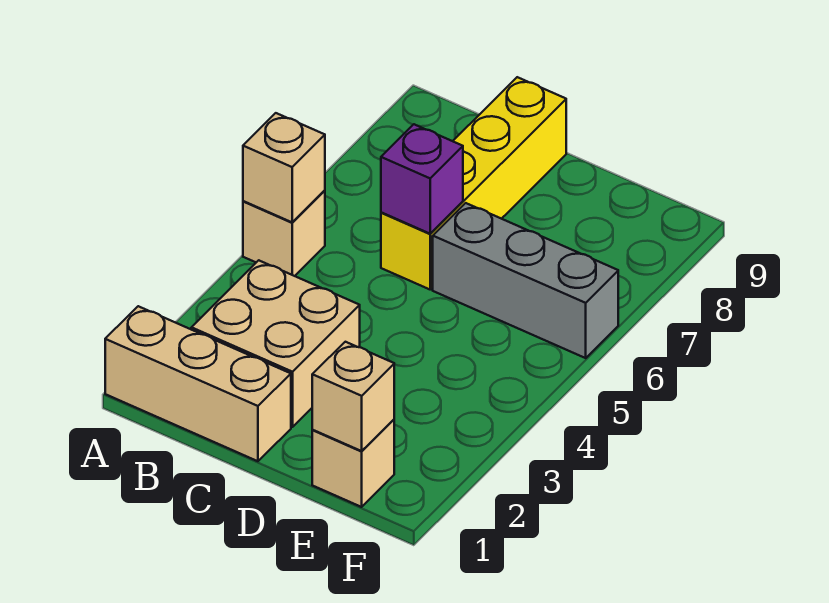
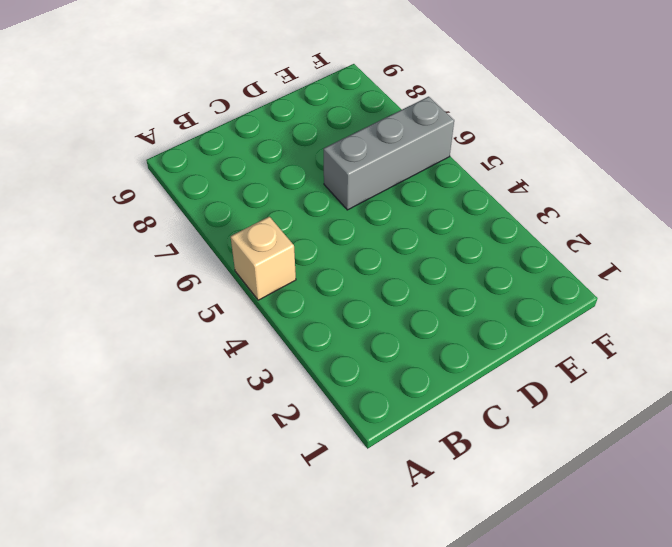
none -> tan brick A1:C1 level 1
none -> tan brick B2:C3 level 1

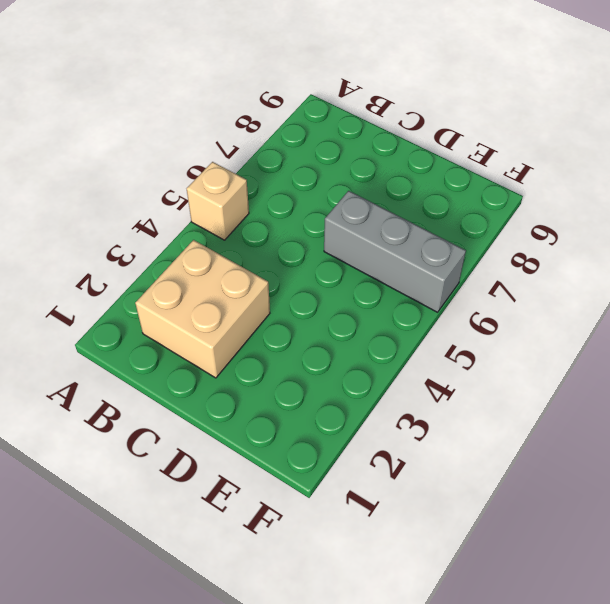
none -> tan brick A1:C1 level 1
none -> yellow brick C6:C9 level 1

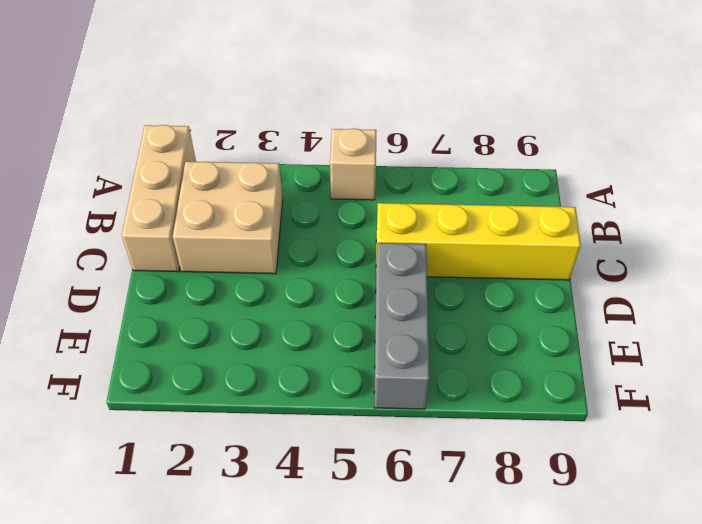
none -> tan brick E1 level 1
none -> tan brick A5 level 2

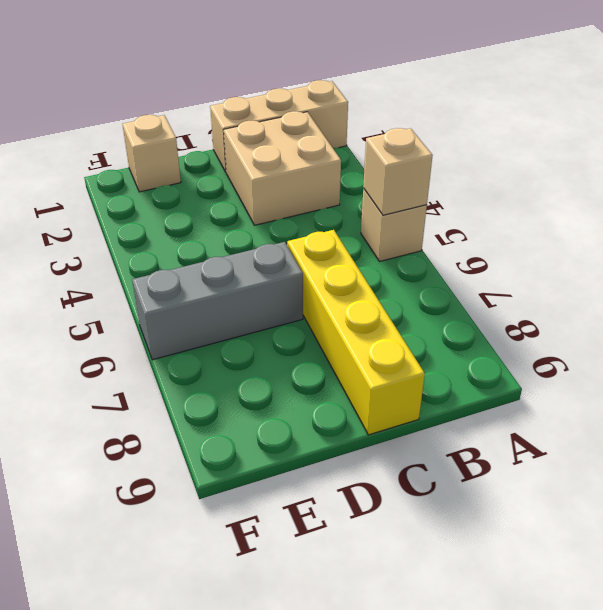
none -> purple brick C6 level 2
none -> tan brick E1 level 2

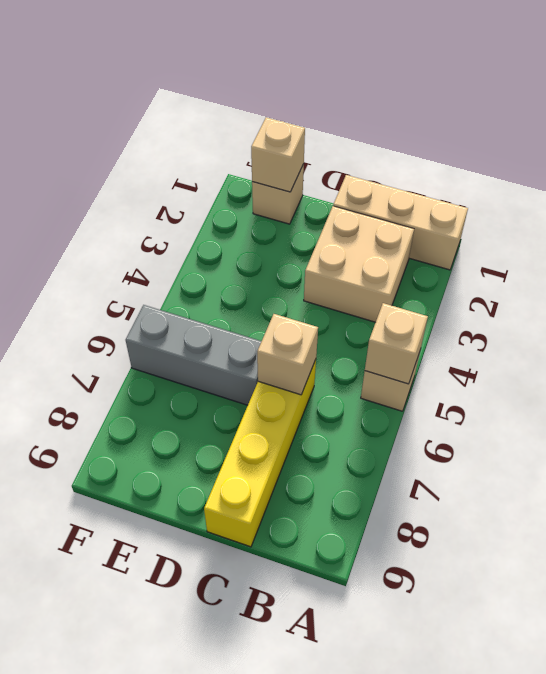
tan brick C6 level 2 -> purple brick C6 level 2

